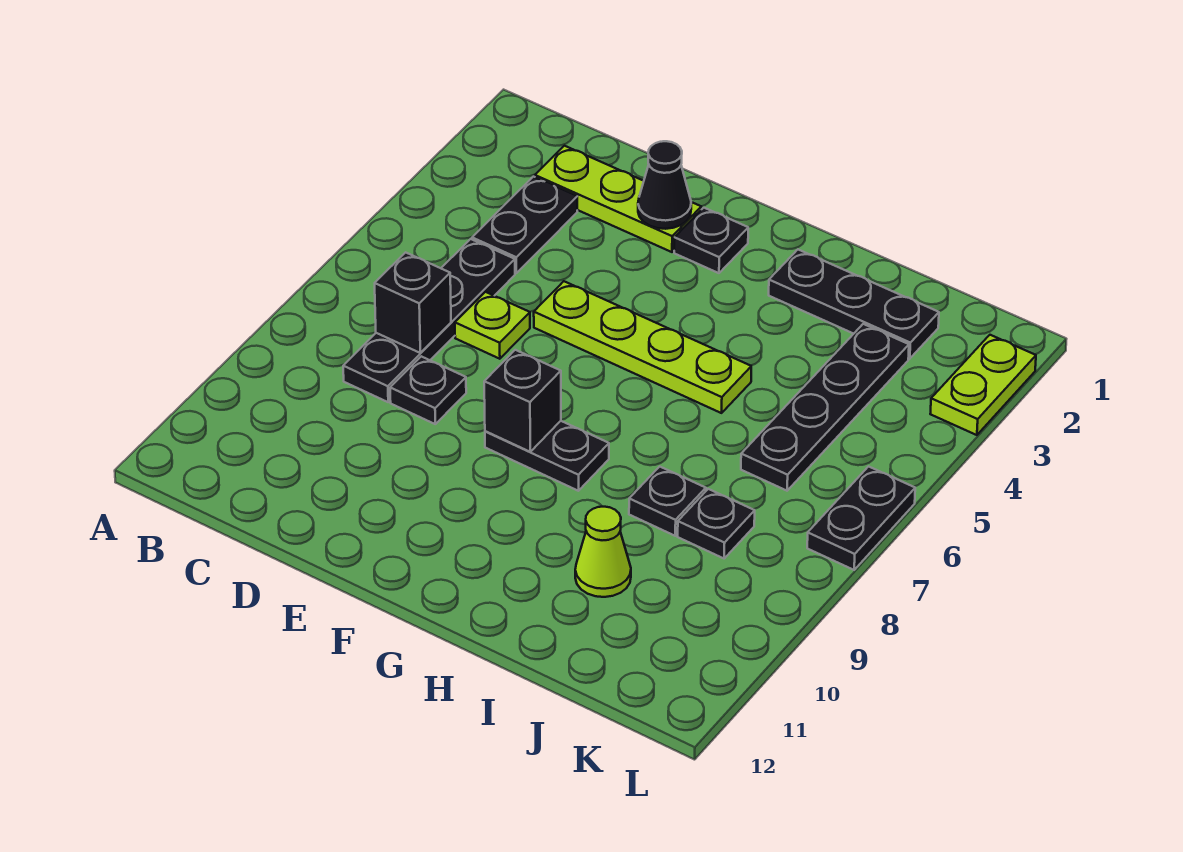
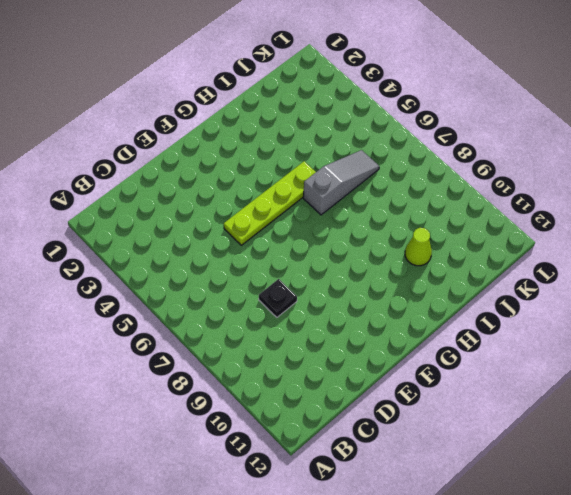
grey slope H6:J6 level 1 top H -> black plate J3:J6 level 1
none -> lime plate C2:E2 level 1
none -> black plate C3:C4 level 1
none -> black plate C5:C8 level 1

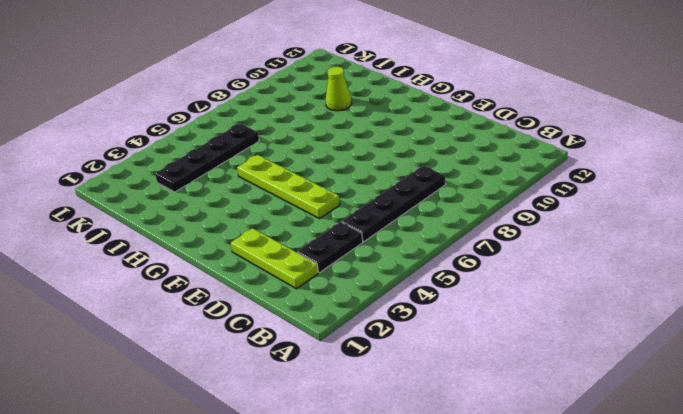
none -> lime plate D6 level 1
none -> black plate D8 level 1
none -> black plate F2 level 1

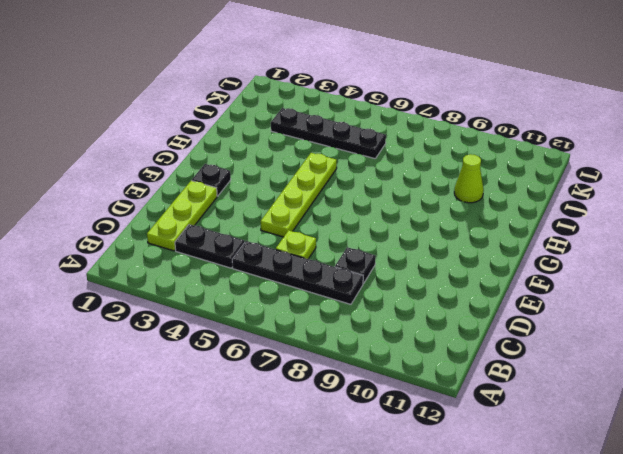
none -> black plate F8:G8 level 1
none -> black plate H2:J2 level 1
none -> black plate I8 level 1

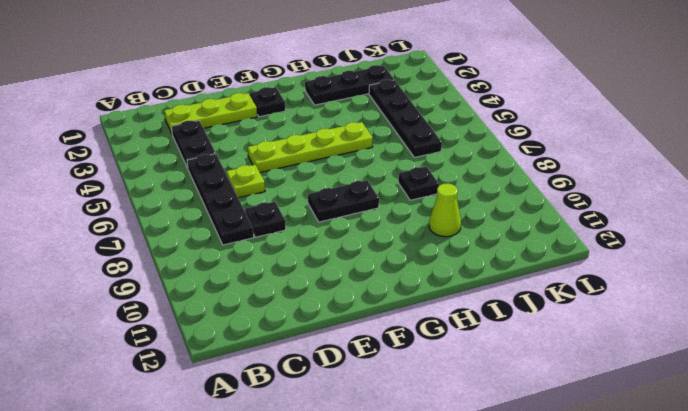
none -> black plate J8 level 1
none -> lime plate L2:L3 level 1
none -> black plate L6:L7 level 1

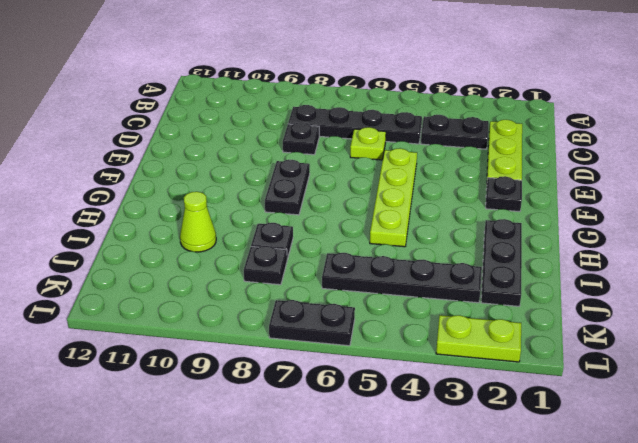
none -> black brick C7 level 2
none -> black cone E2 level 2
none -> black brick F8 level 2

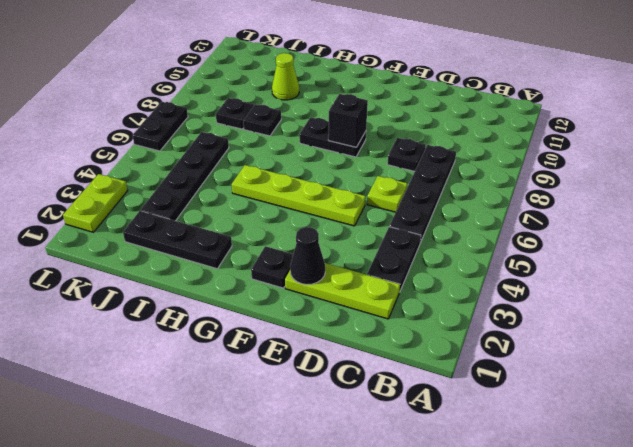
none -> black brick C7 level 2

